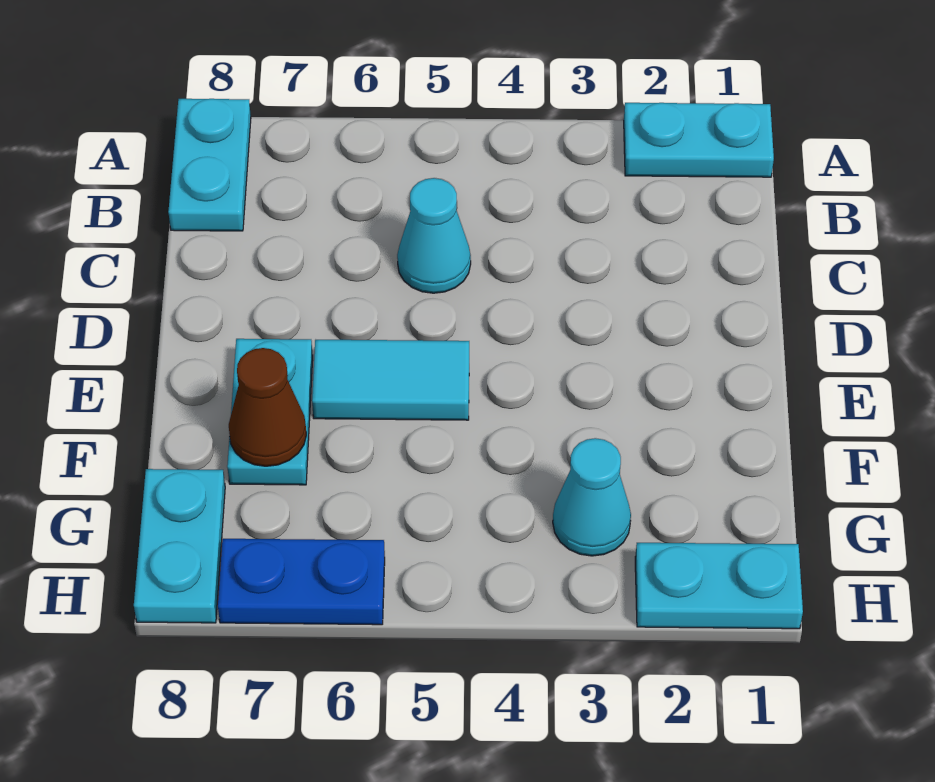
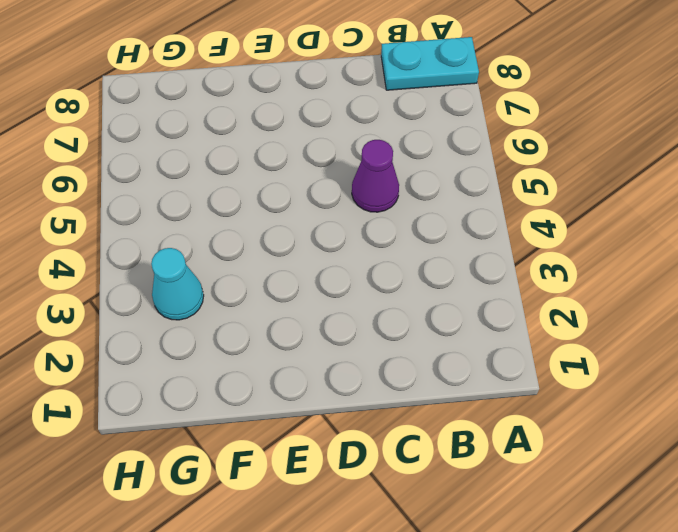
purple cone C5 level 1 -> cyan cone C5 level 1
none -> cyan plate A1:A2 level 1
none -> cyan tile E5:E6 level 1

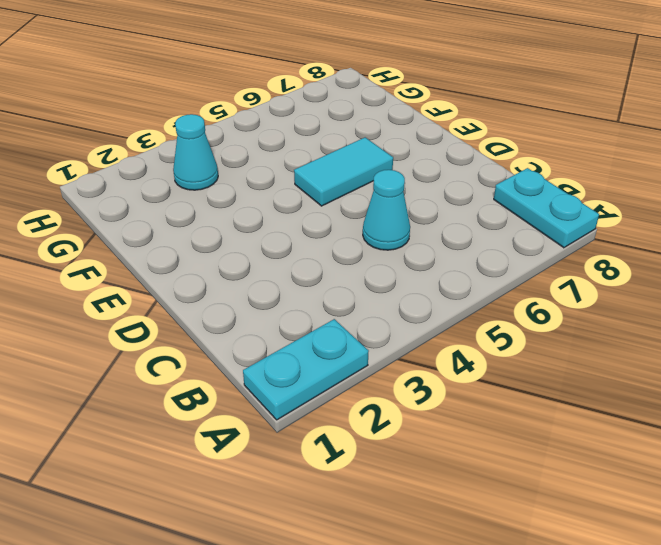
none -> cyan plate E7:F7 level 1
none -> cyan plate G8:H8 level 1

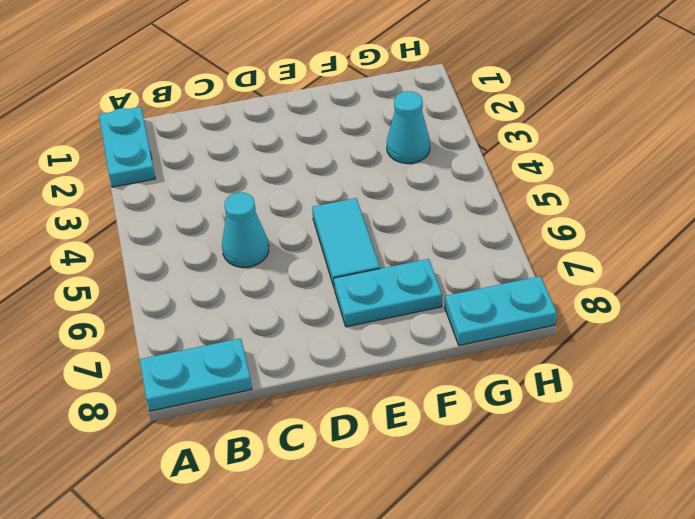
none -> cyan plate H1:H2 level 1
none -> blue plate H6:H7 level 1

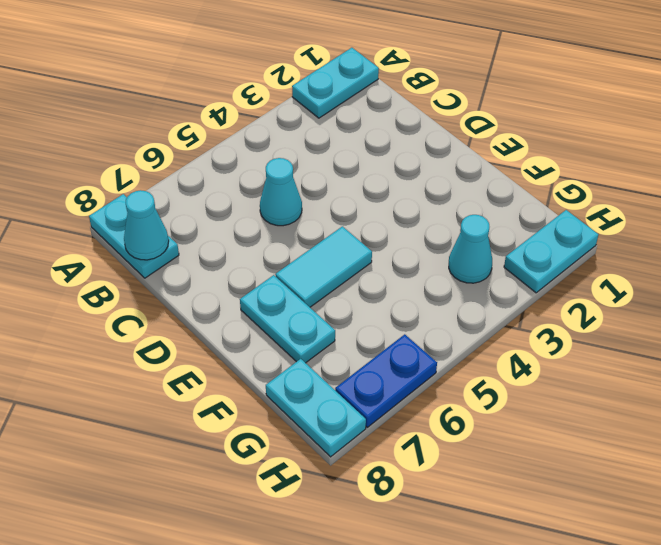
cyan cone B8 level 2 -> none
none -> brown cone F7 level 2

